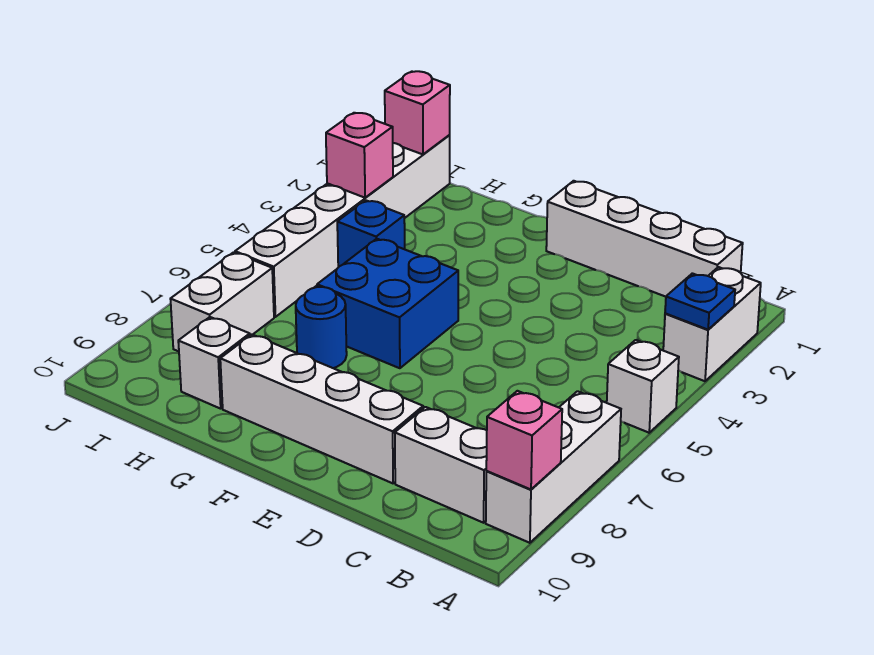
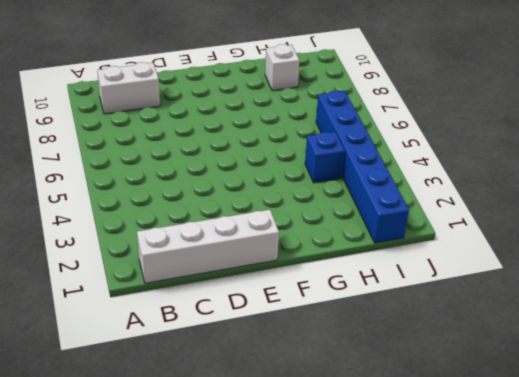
blue brick I1:I6 level 1 -> white brick I1:I6 level 1
none -> white brick A2:A3 level 1
none -> white brick A5 level 1
none -> white brick A7:A9 level 1

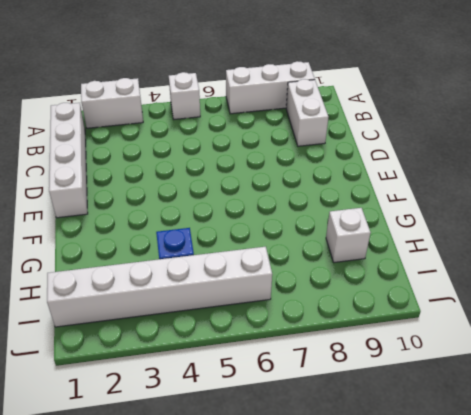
none -> white brick D9:G9 level 1
none -> blue brick F5:G6 level 1
none -> blue round brick G7 level 1

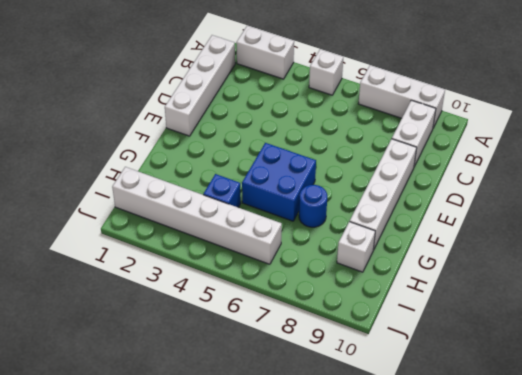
none -> white brick I7:I8 level 1
none -> blue plate A3 level 2
none -> pink brick A9 level 2

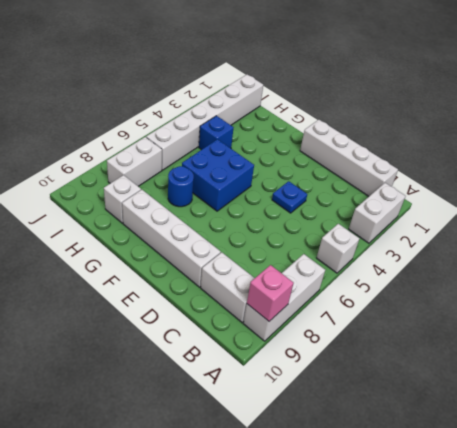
blue plate D4 level 1 -> blue plate A3 level 2
none -> pink brick I1 level 2
none -> pink brick I3 level 2

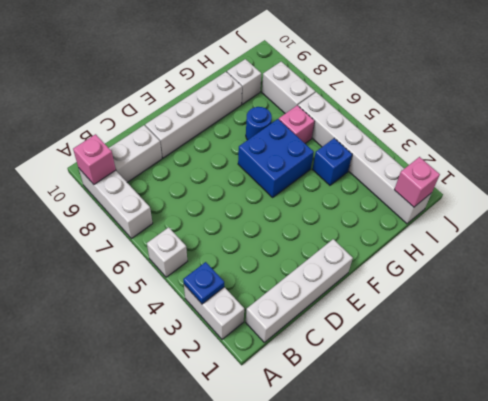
pink brick H6 level 1 -> pink brick I3 level 2

